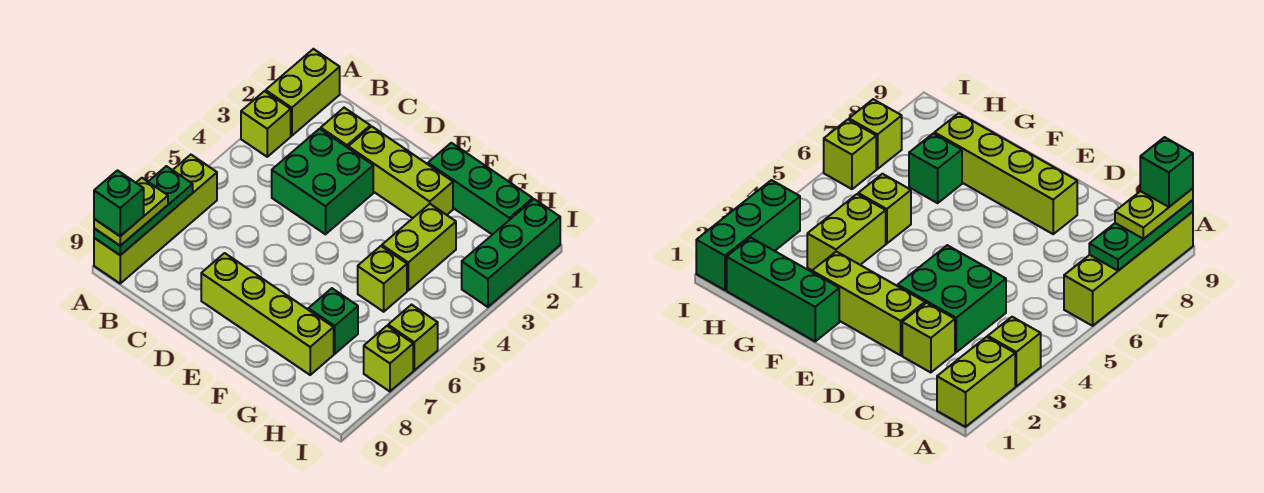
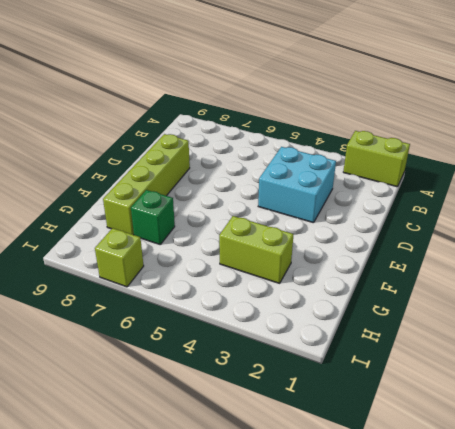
cyan brick C3:D4 level 1 -> green brick C3:D4 level 1
none -> lime brick A3 level 1
none -> lime brick A6:A9 level 1
none -> lime brick C2 level 1

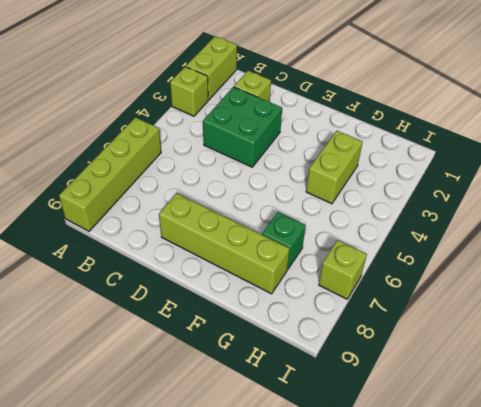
none -> lime brick D2:F2 level 1
none -> green brick F1:H1 level 1
none -> lime brick G5 level 1

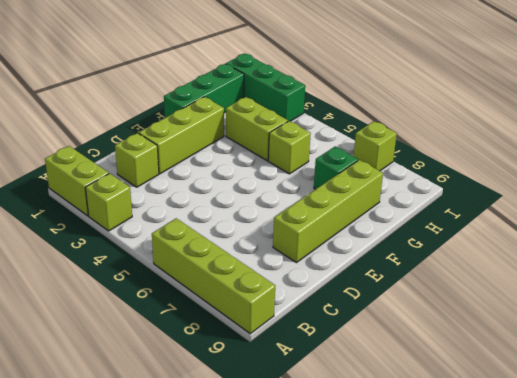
none -> green brick C3:D4 level 1
none -> lime brick I6 level 1
none -> green plate A7:A9 level 2

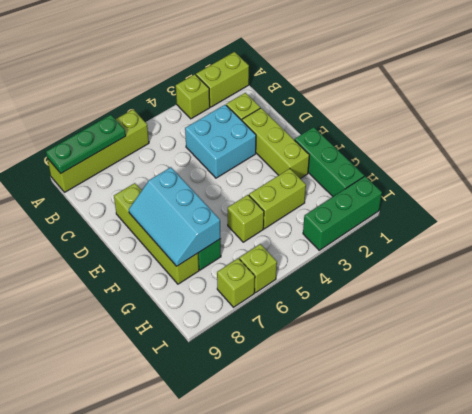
cyan brick C3:D4 level 1 -> green brick C3:D4 level 1
cyan slope E7:G8 level 2 top 7 -> none
none -> lime plate A8:A9 level 3
none -> green brick A9 level 4

